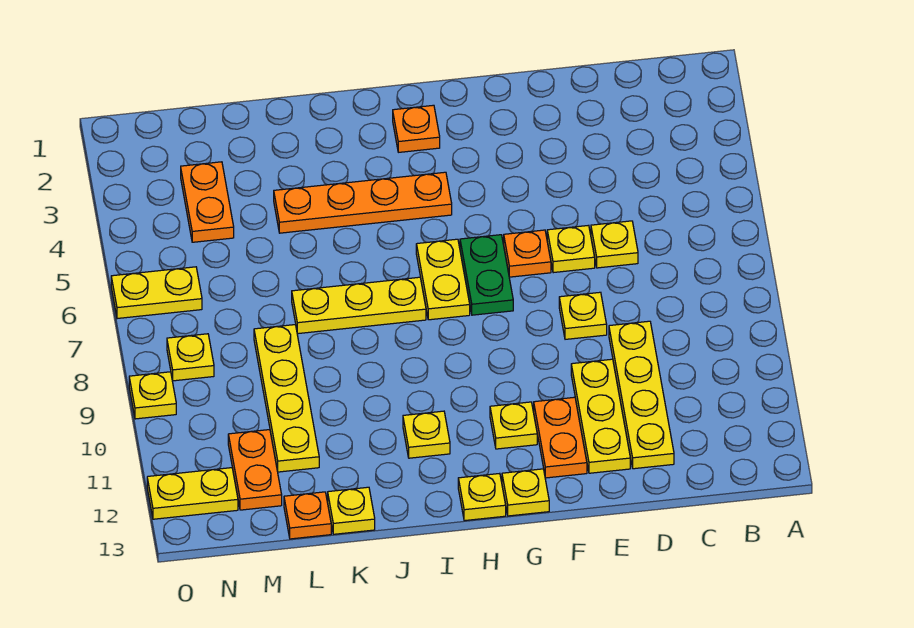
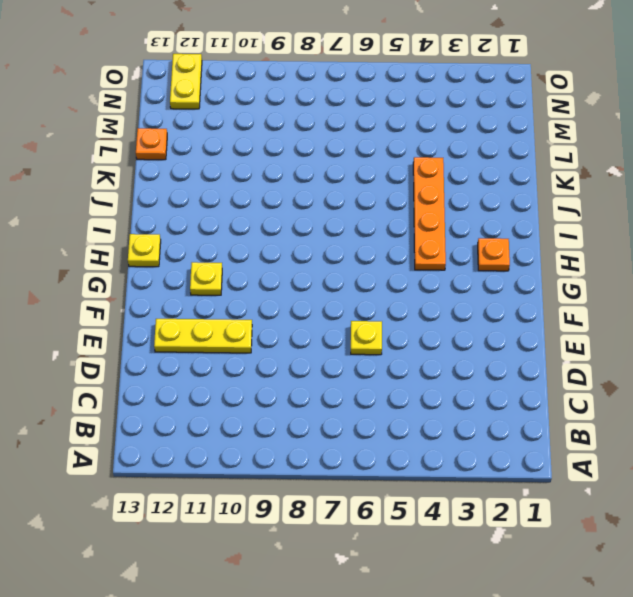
none -> yellow plate D6 level 1
none -> yellow plate D9:D12 level 1
none -> yellow plate E8 level 1

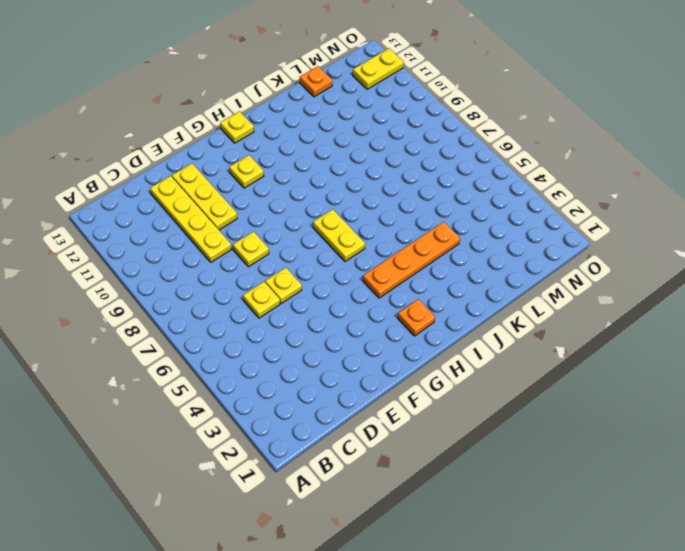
none -> orange plate F6 level 1
none -> orange plate F11:F12 level 1
none -> green plate G6:G7 level 1

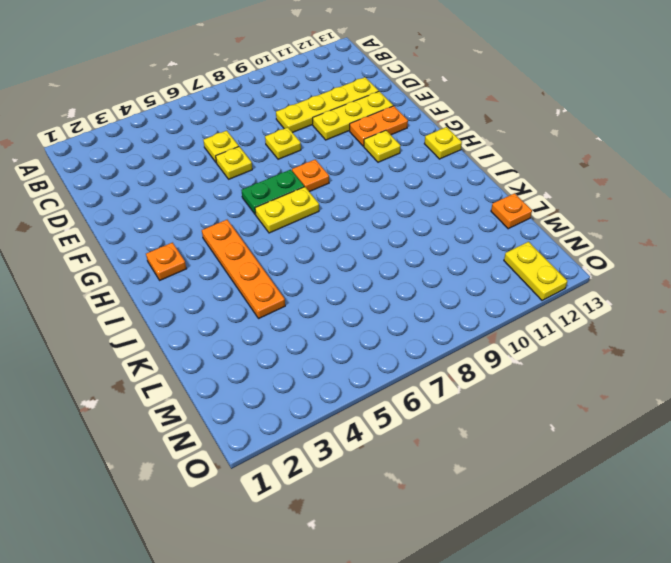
orange plate G8 level 1 -> orange plate F6 level 1
none -> yellow plate G13 level 1
none -> yellow plate I7:K7 level 1
none -> yellow plate I11 level 1

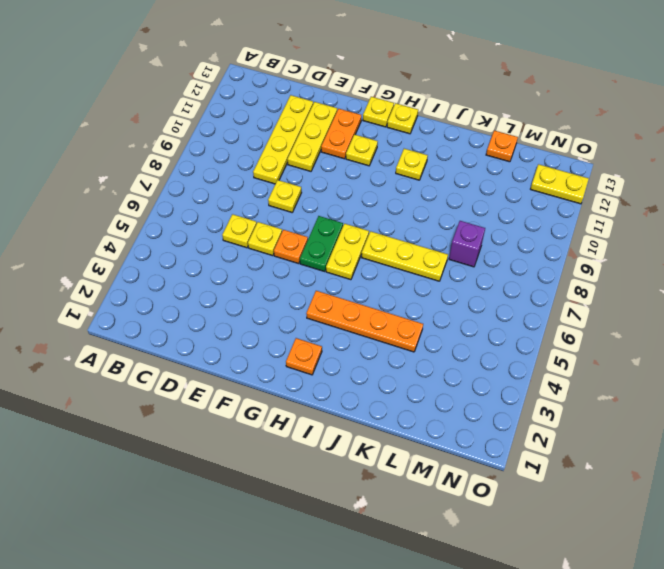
purple brick L8 level 1 -> yellow plate L8:L11 level 1
none -> yellow plate K13 level 1
none -> orange plate M3:M4 level 1
none -> orange plate M11:M12 level 1

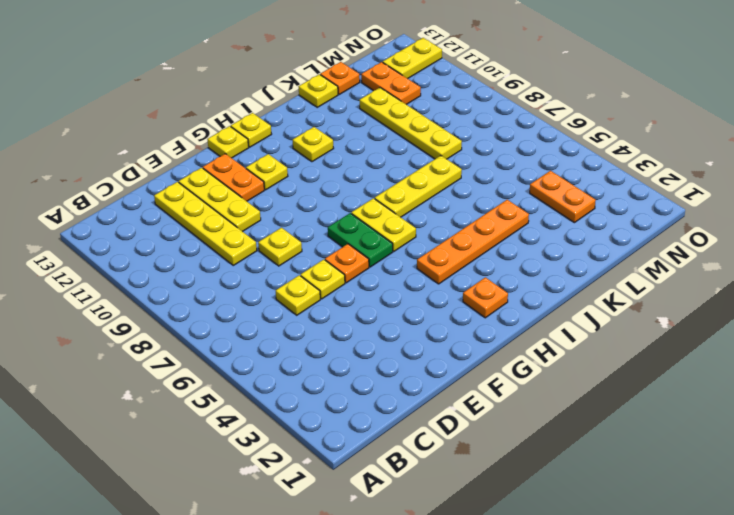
none -> yellow plate N6:O6 level 1
none -> yellow plate N8 level 1
none -> yellow plate O9 level 1

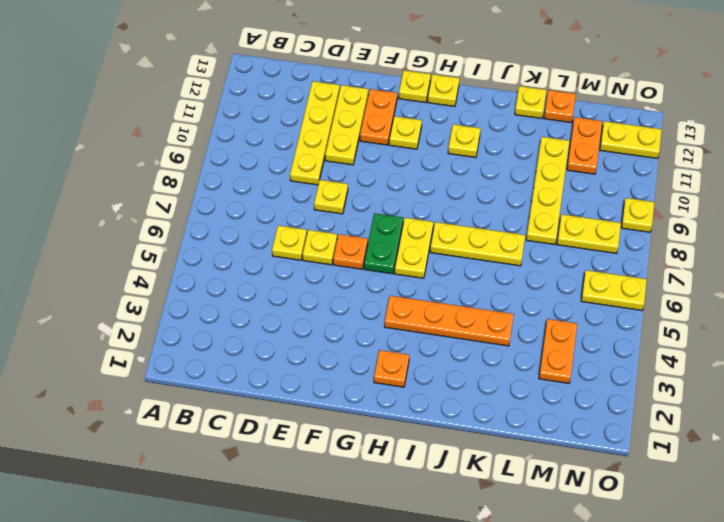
yellow plate M8:N8 level 1 -> yellow plate N8 level 1

